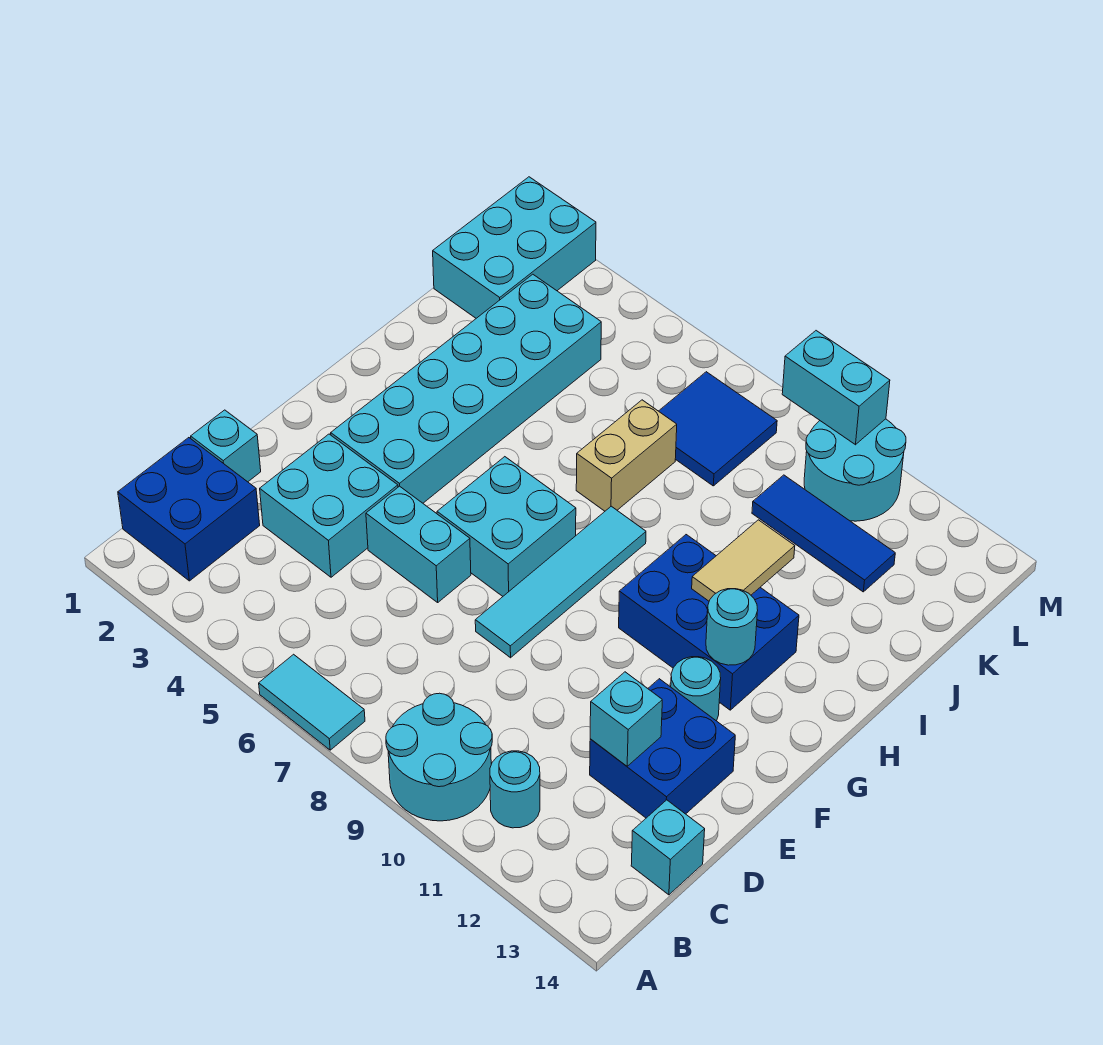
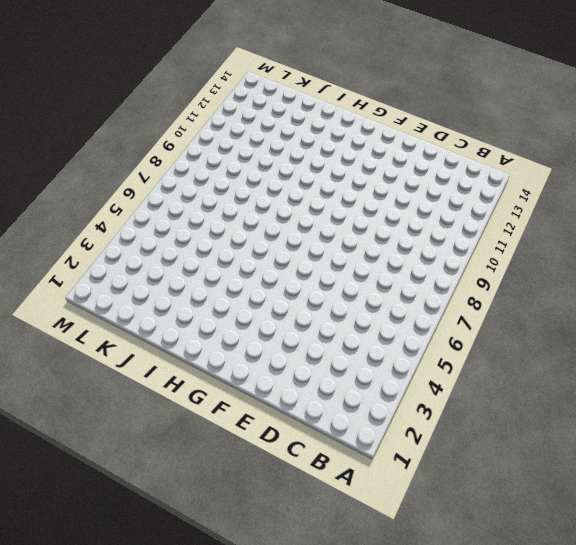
none -> cyan tile A6:A7 level 1
none -> cyan round brick A9:B10 level 1
none -> blue brick B1:C2 level 1

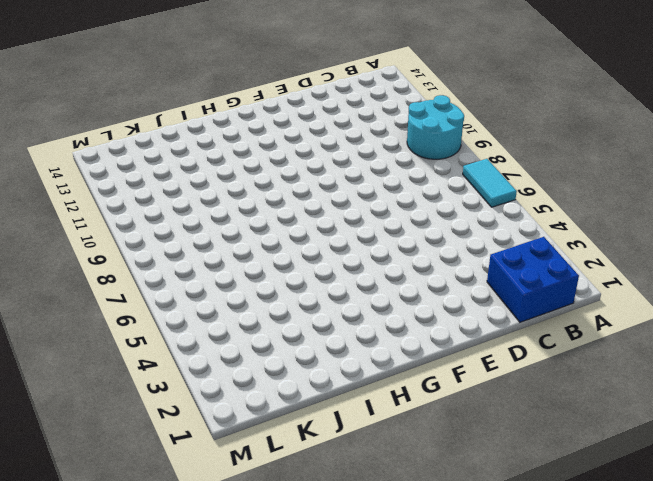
none -> cyan round brick B11 level 1
none -> cyan brick C14 level 1
none -> cyan brick D1 level 1

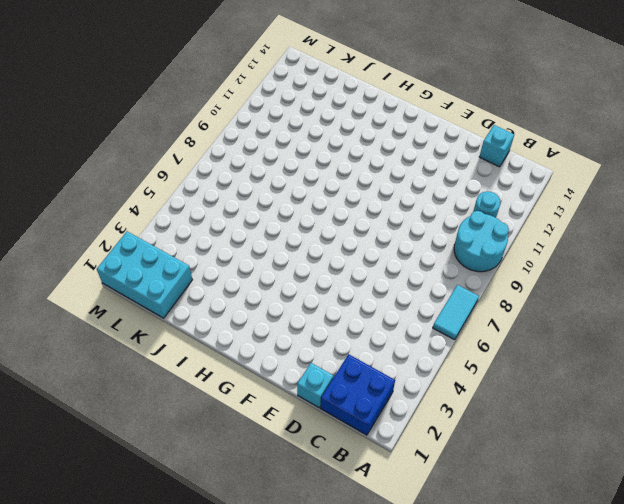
none -> cyan brick D3:E4 level 1
none -> blue brick D12:E13 level 1
none -> cyan brick E5:E6 level 1

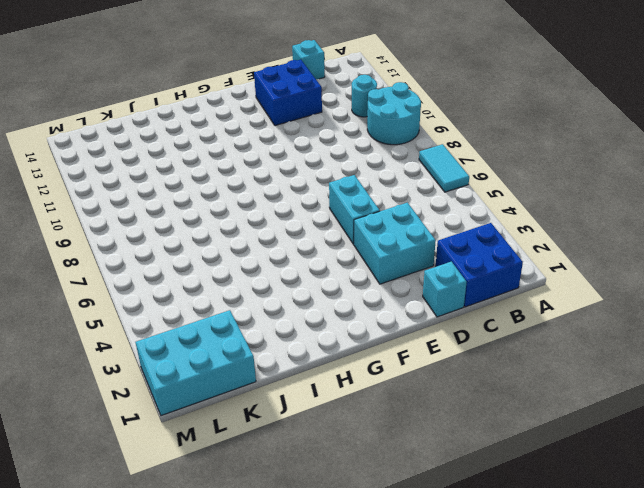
none -> cyan tile E8:H8 level 1
none -> cyan brick F3:K4 level 1
none -> cyan brick F6:G7 level 1

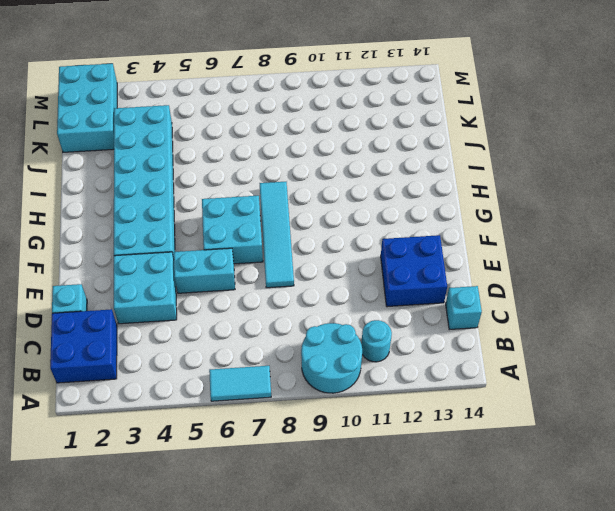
none -> cyan round brick F12 level 1
none -> blue brick G10:H12 level 1
none -> tan brick I7:J7 level 1

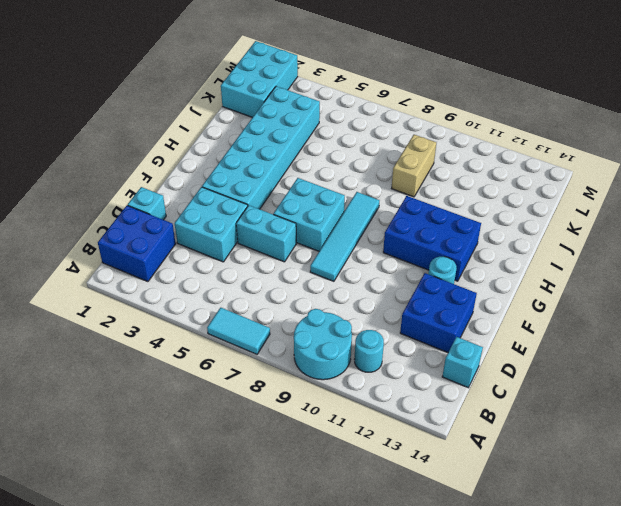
tan brick J9:K9 level 1 -> tan brick I7:J7 level 1
none -> blue tile K7:L8 level 1
none -> blue tile K10:K12 level 1
none -> cyan round brick L10:M11 level 1

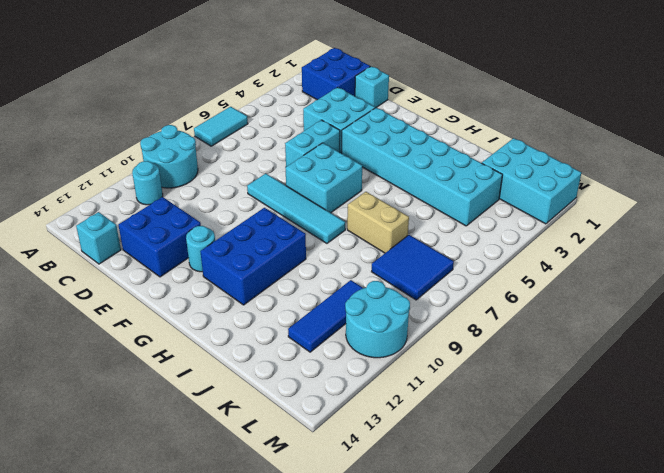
none -> cyan brick D12 level 2
none -> cyan round brick G12 level 2
none -> tan tile H11:I11 level 2

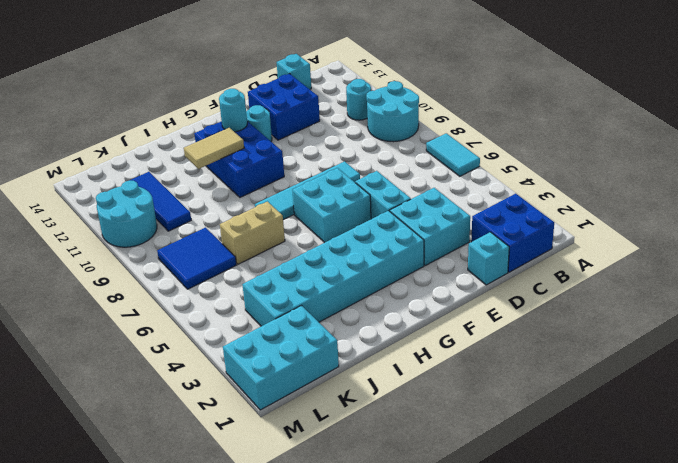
none -> cyan brick D12 level 2
none -> cyan brick M9:M10 level 2

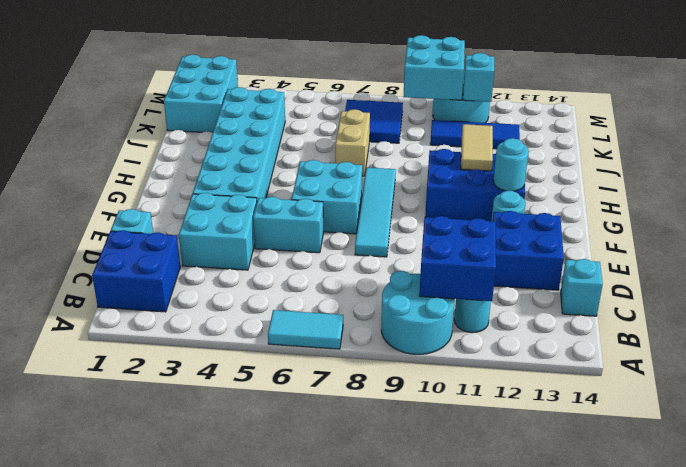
blue brick B10:C11 level 2 -> none
cyan brick L9:M10 level 2 -> cyan brick M9:M10 level 2
cyan brick L11 level 2 -> cyan brick D12 level 2

